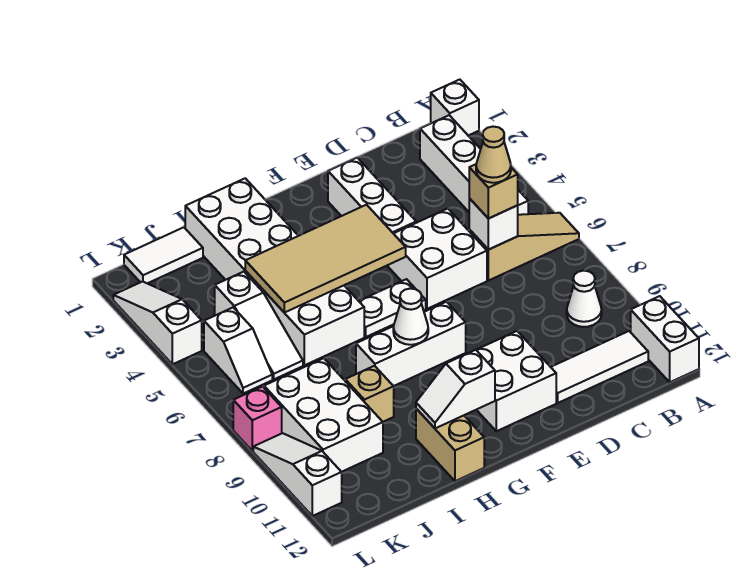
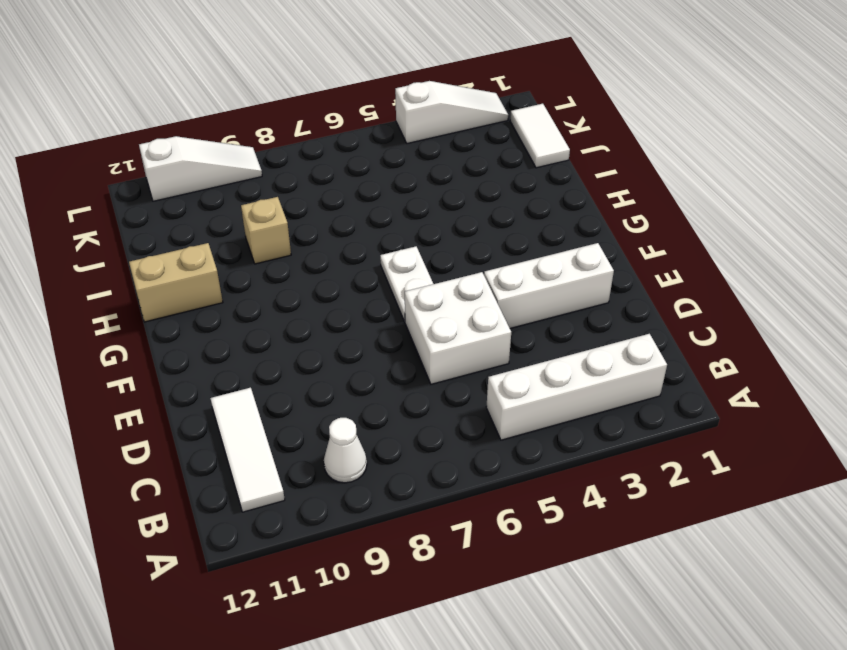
none -> white brick A1 level 1
none -> tan slope A6:C6 level 1 top C
none -> white brick A11:A12 level 1

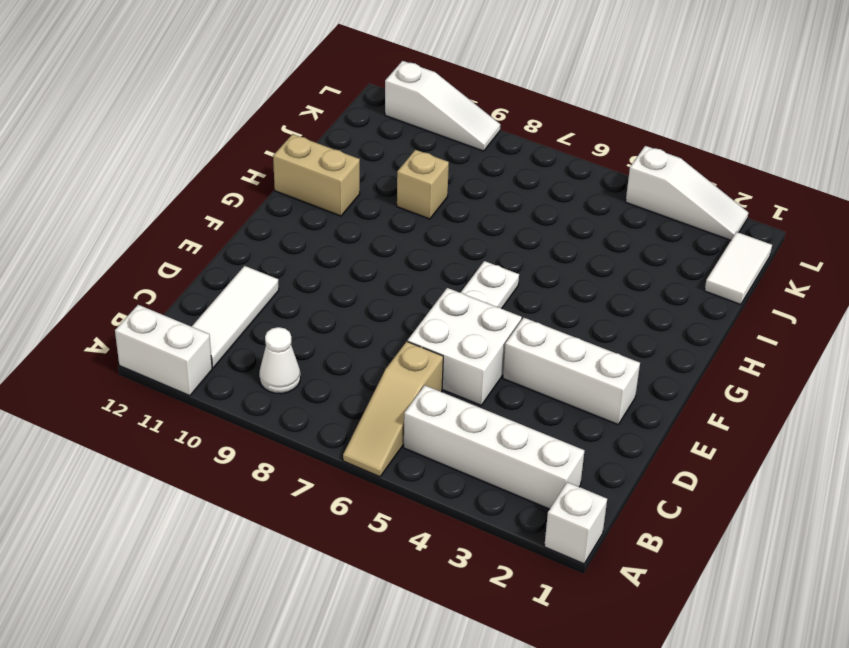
none -> white brick E10:F11 level 1
none -> white brick F8:H8 level 1
none -> white brick H1:I6 level 1

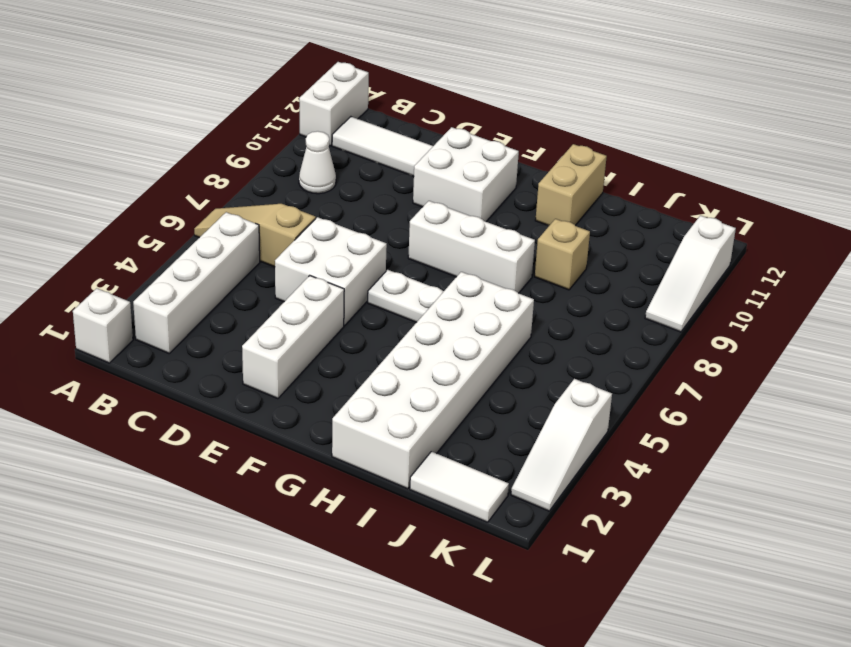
none -> white slope J4:J6 level 1 top 4
none -> white brick J8:K10 level 1
none -> white slope K5:K6 level 1 top 5

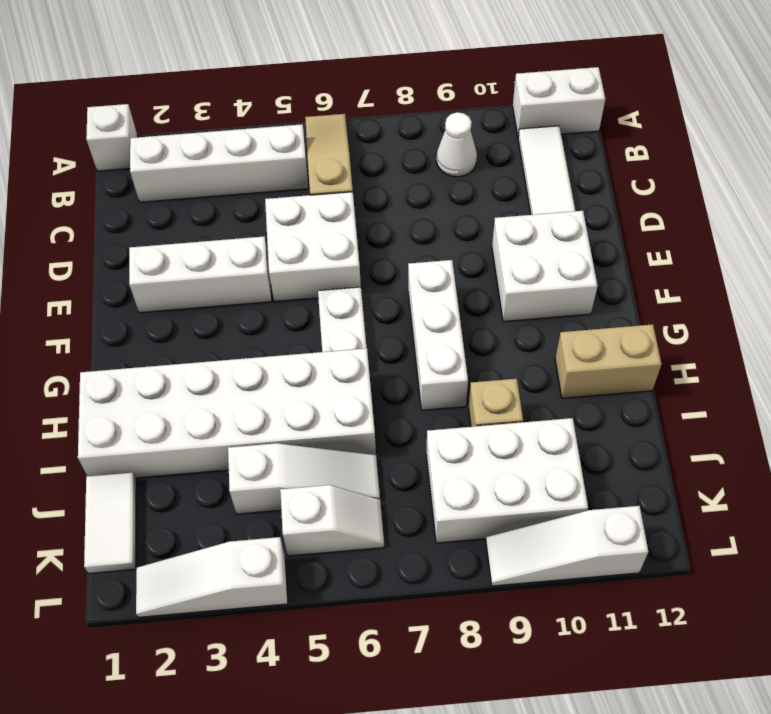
none -> pink brick L8 level 1
none -> white brick C6 level 2
none -> tan tile F4:I5 level 2

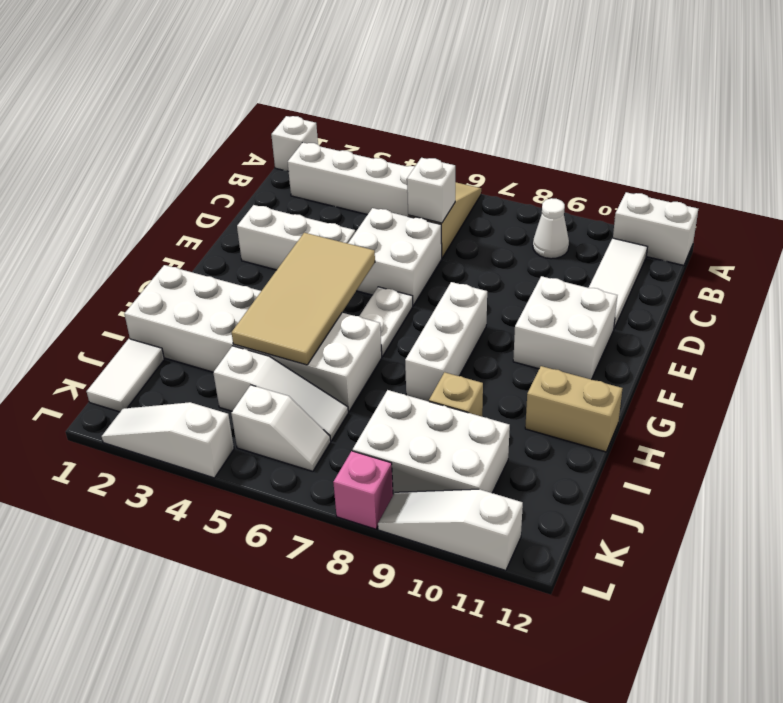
none -> white cone G8 level 2
none -> white slope G11:H11 level 2 top G
none -> tan brick C6 level 3

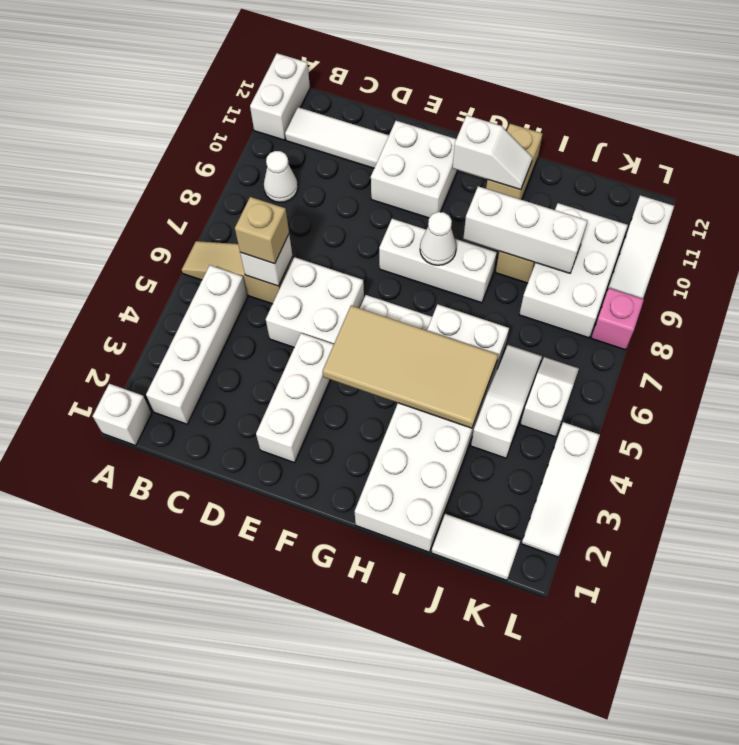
white brick H9:J9 level 2 -> none
none -> tan cone C6 level 4

